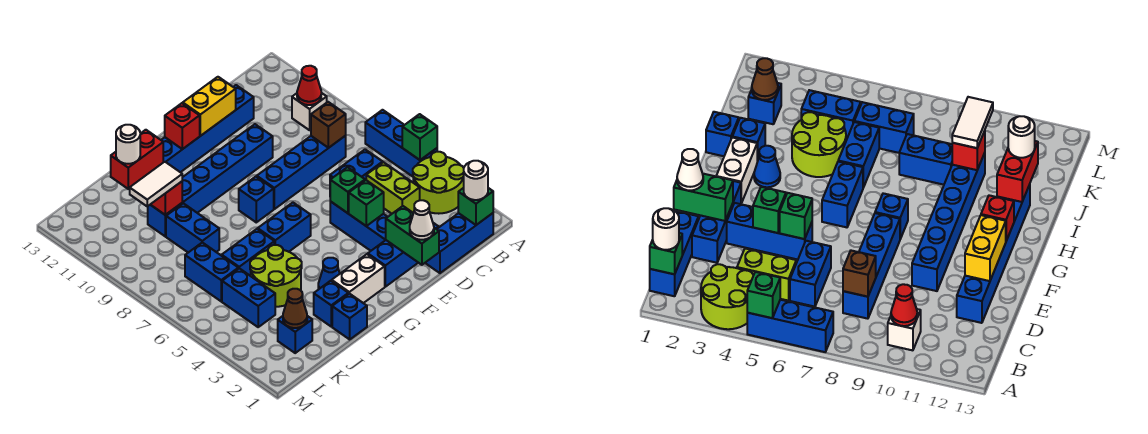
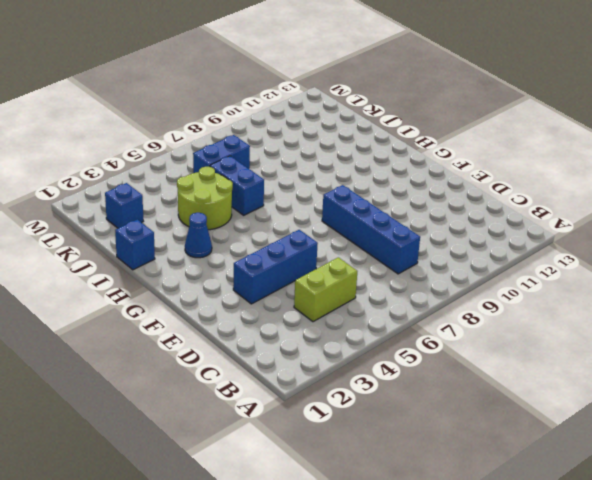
none -> lime round brick A3:B4 level 1
none -> blue brick A5:A7 level 1
none -> blue brick B1:D1 level 1
none -> white brick B10 level 1

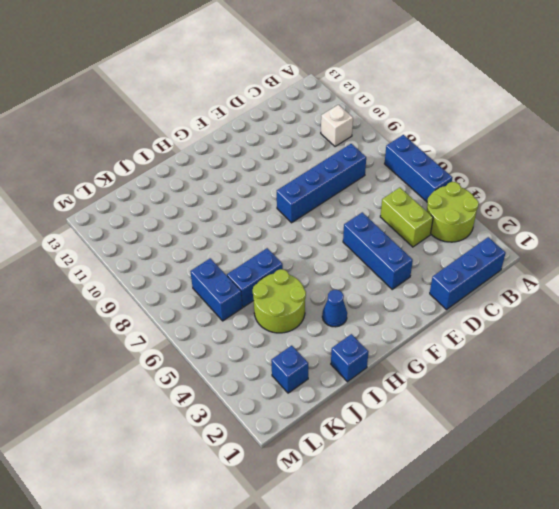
none -> blue brick C6:D6 level 1
none -> blue brick D2:F2 level 1
none -> blue brick D12:I12 level 1
none -> blue brick E10:J10 level 1

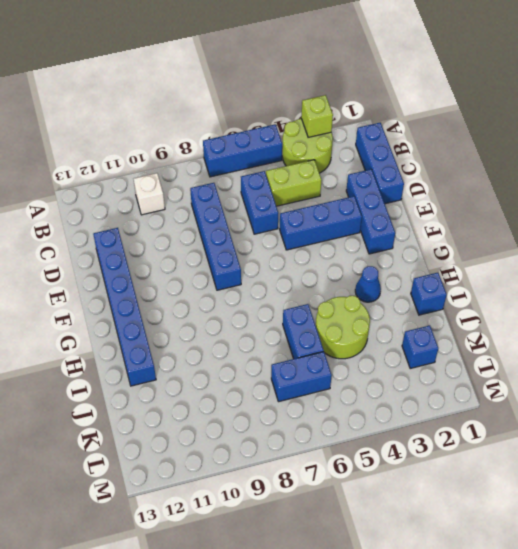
lime brick A3 level 2 -> none
none -> blue brick E10:J10 level 1
none -> white brick G2:H2 level 1
none -> blue brick G6:H6 level 1
none -> blue brick G8 level 1

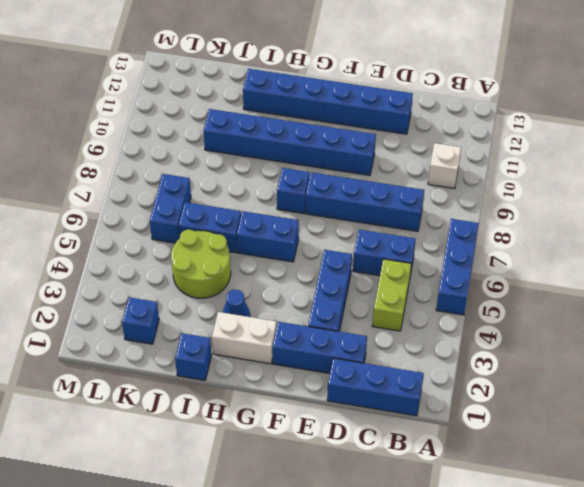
none -> lime round brick A3:B4 level 1
none -> blue brick I2 level 1
none -> blue brick J8:J9 level 1
none -> blue brick K4:K5 level 1

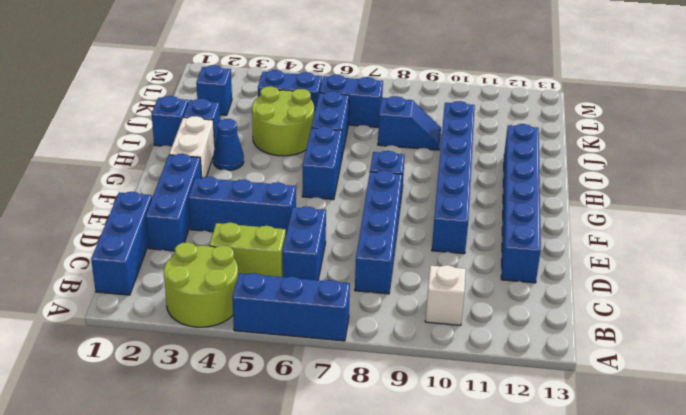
blue slope J8:J9 level 1 top 8 -> blue brick J8:J9 level 1
none -> green brick A5 level 2
none -> green brick B1 level 2
none -> red cone B10 level 2
none -> brown brick C8 level 2

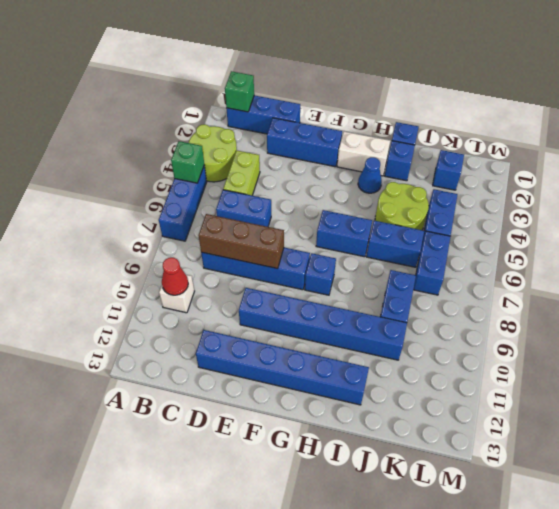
brown brick C8:E8 level 2 -> brown brick C8 level 2
none -> blue brick E3:E5 level 1
none -> green brick E1:E2 level 2
none -> green brick E4 level 2
none -> green brick E5 level 2

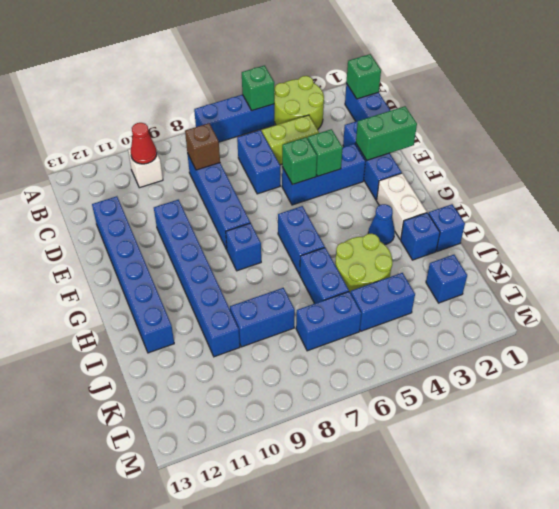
none -> yellow brick E12:F12 level 2
none -> red brick G12 level 2
none -> red brick I12:J12 level 2
none -> red brick J10 level 2

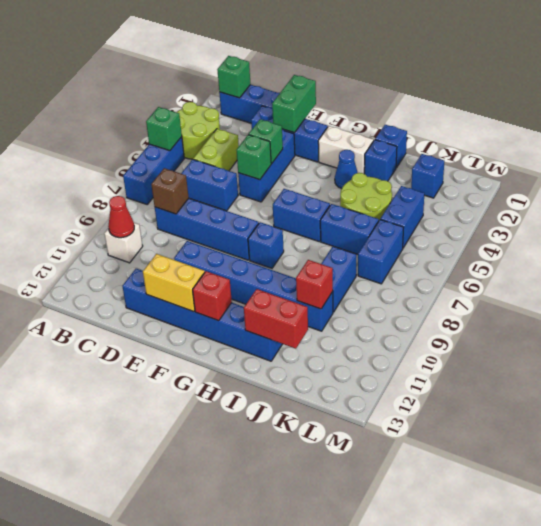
none -> brown cone K2 level 2
none -> white round brick B1 level 3
none -> white cone E1 level 3
none -> white tile J10:K10 level 3

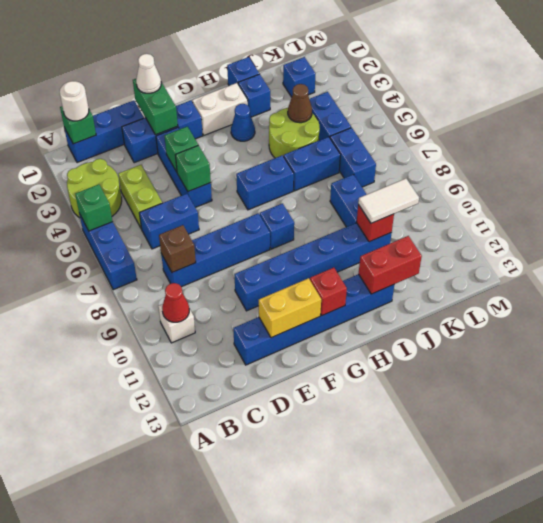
brown cone J4 level 2 -> brown cone K2 level 2
none -> white round brick J12 level 3

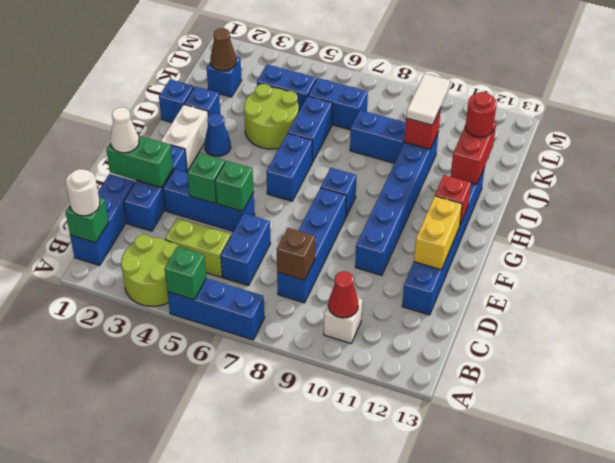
red round brick J12 level 3 -> white round brick J12 level 3

